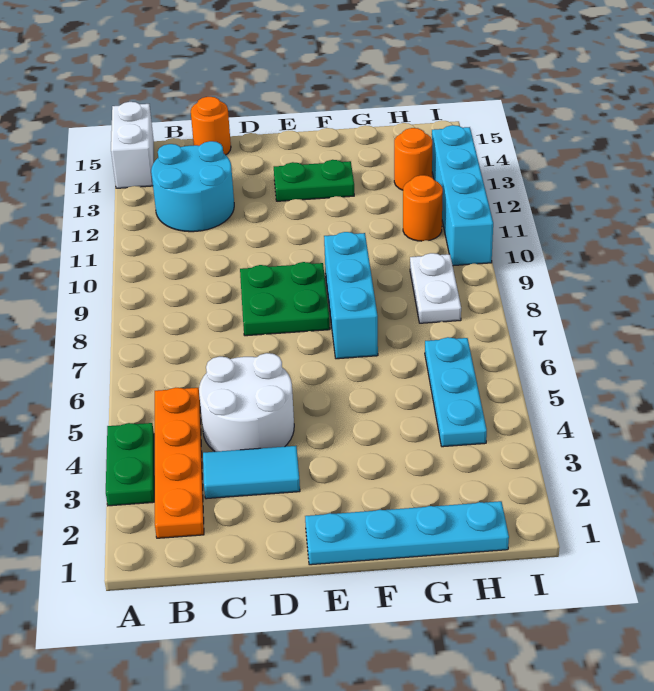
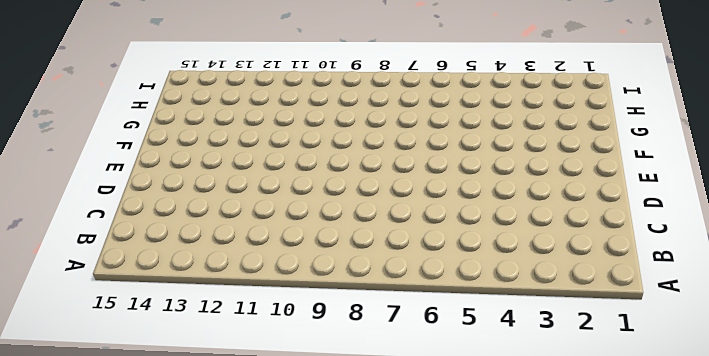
none -> green plate A3:A4 level 1
none -> white brick A14:A15 level 1
none -> orange plate B2:B5 level 1

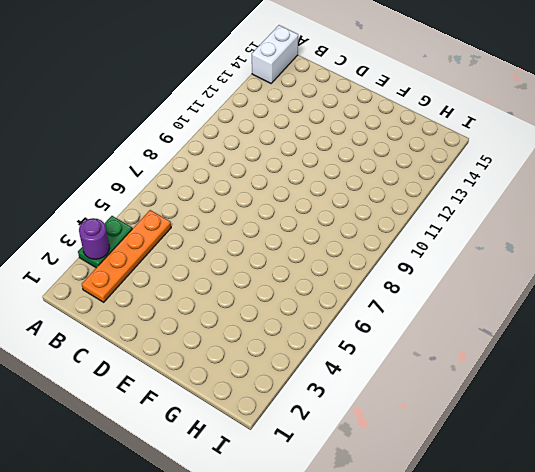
purple round brick A3 level 2 -> none
none -> cyan round brick B12:C13 level 1
none -> cyan tile C3:D3 level 1
none -> white round brick C4:D5 level 1

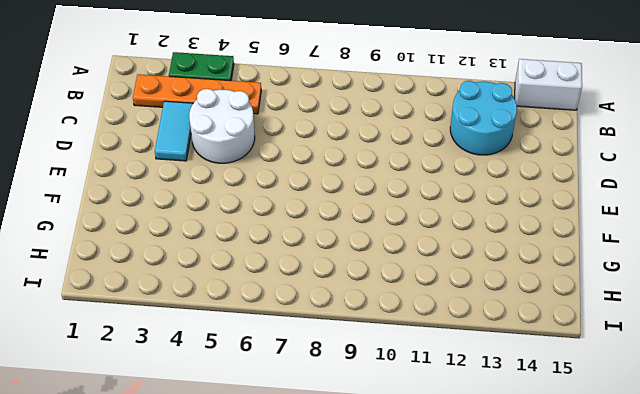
none -> orange round brick C15 level 1
none -> green plate D8:E9 level 1
none -> cyan plate E1:H1 level 1

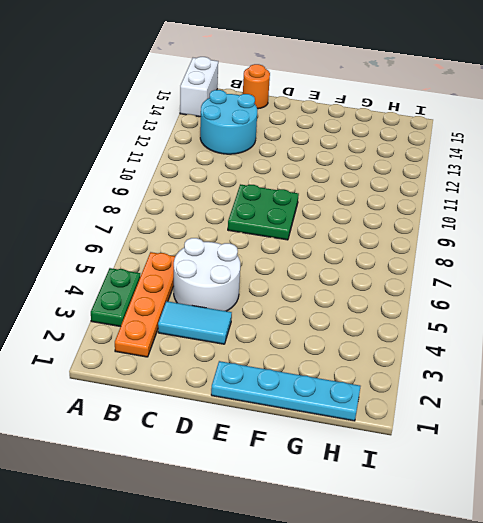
none -> green plate E13:F13 level 1
none -> cyan brick F7:F9 level 1
none -> cyan plate H4:H6 level 1

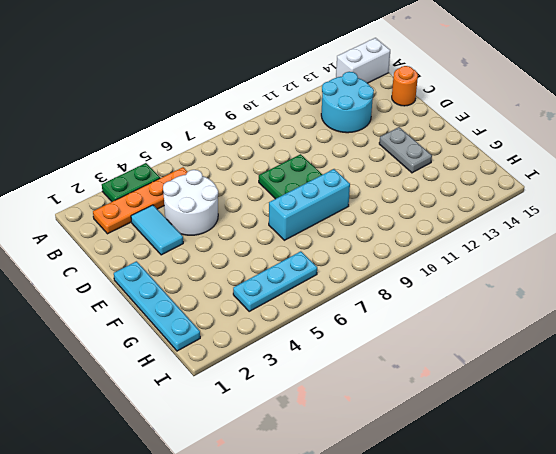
grey plate E13:F13 level 1 -> green plate E13:F13 level 1
none -> white plate H8:H9 level 1
none -> orange round brick H11 level 1
none -> orange round brick H13 level 1

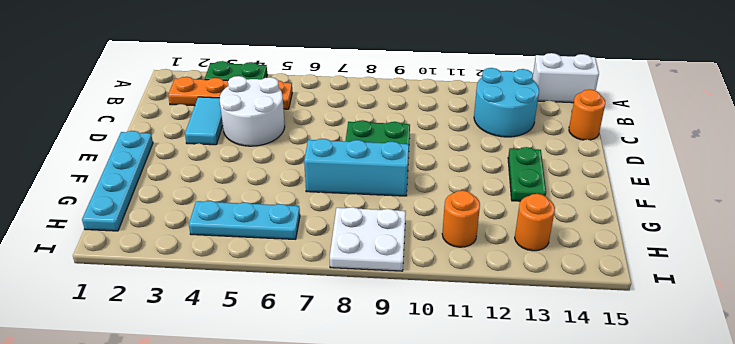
white plate H8:I9 level 1 -> white plate H8:H9 level 1
none -> cyan brick I10:I13 level 1

